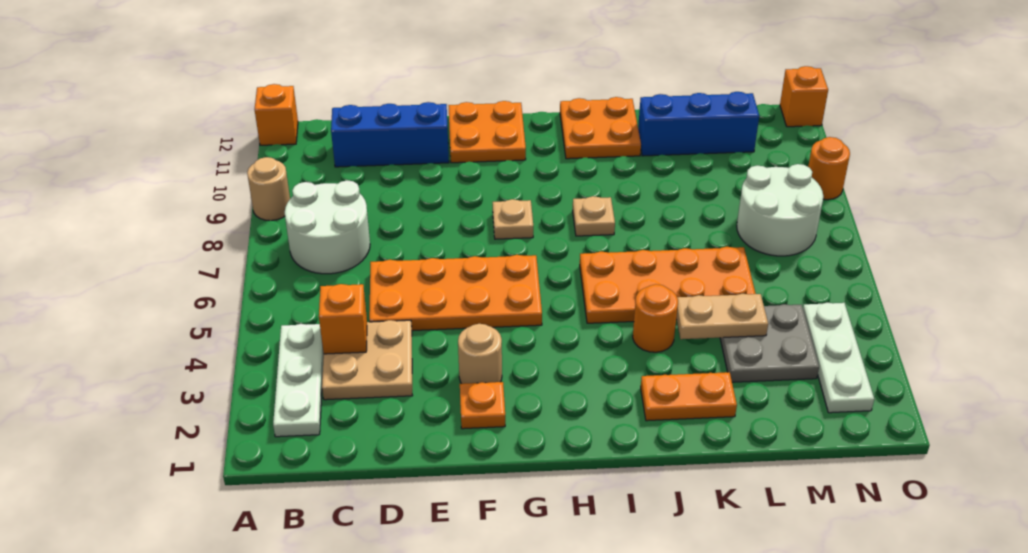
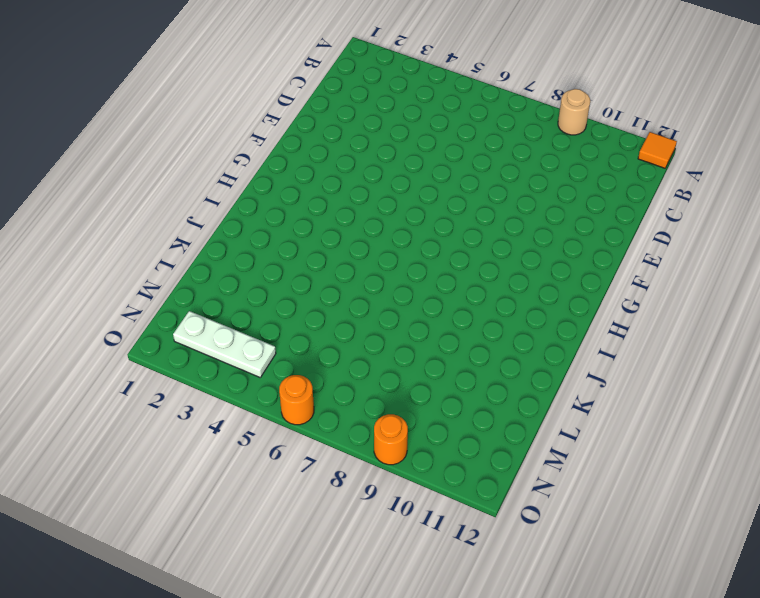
orange tile A12 level 1 -> orange brick A12 level 1
orange round brick O6 level 1 -> orange round brick J4 level 1
none -> white plate B2:B4 level 1
none -> white round brick B7:C8 level 1
none -> tan plate C3:D4 level 1

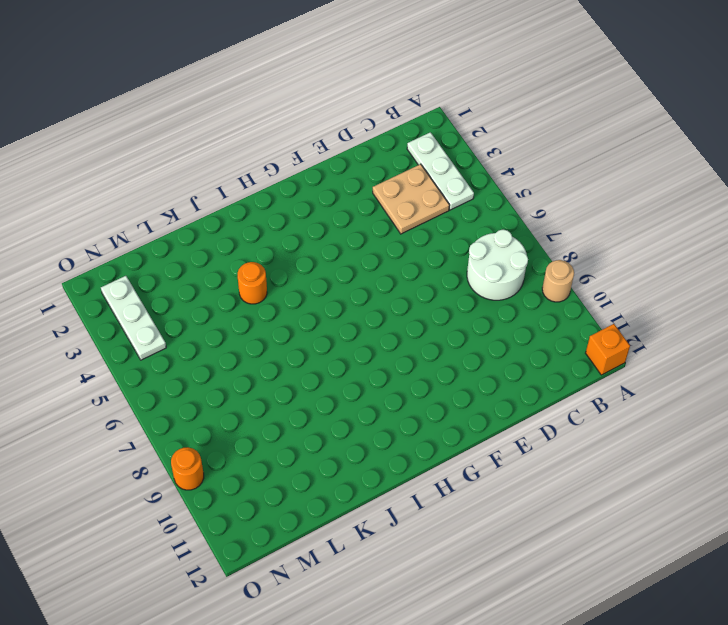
none -> blue brick C11:E11 level 1
none -> orange plate D5:G6 level 1
none -> orange plate F2 level 1

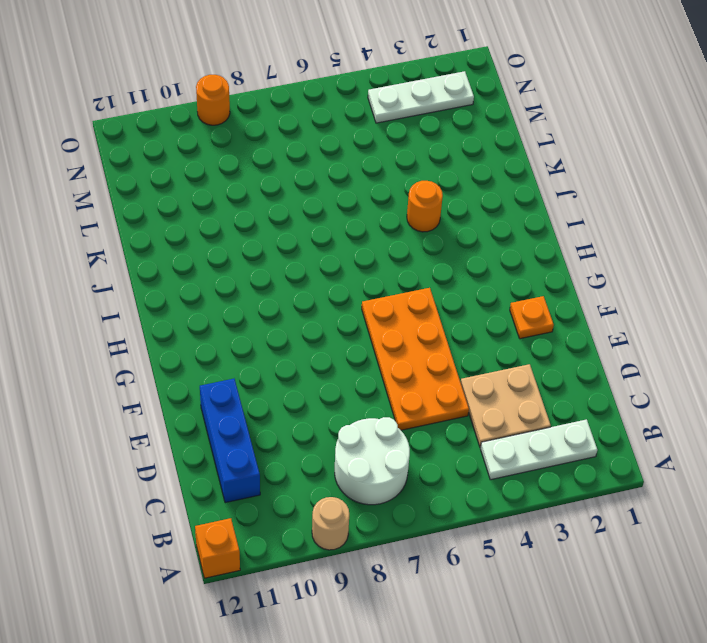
none -> tan round brick F3 level 1
none -> orange plate F11:G12 level 1
none -> tan plate G8 level 1

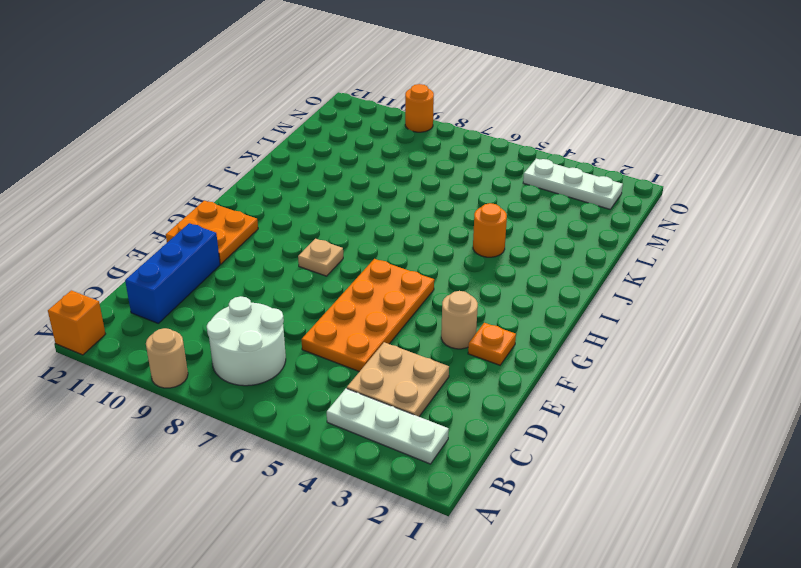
none -> orange plate I5:L6 level 1
none -> tan plate I8 level 1
none -> orange plate I11:J12 level 1

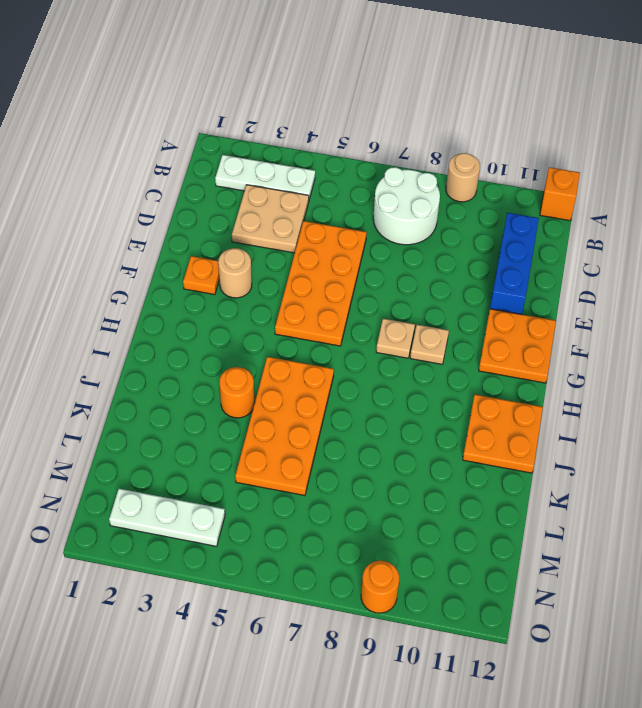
tan plate G9 level 1 -> tan plate I8 level 1
none -> orange plate J2:K2 level 1
none -> blue brick K11:M11 level 1
none -> grey plate L3:M4 level 1

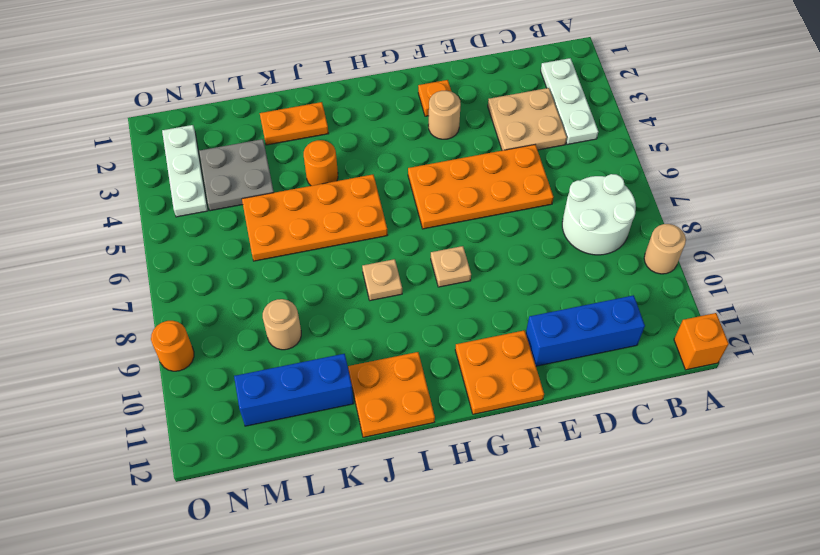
tan round brick L9 level 1 -> none
none -> white round brick M7:N8 level 1
none -> orange brick O12 level 1
none -> orange brick C4 level 2

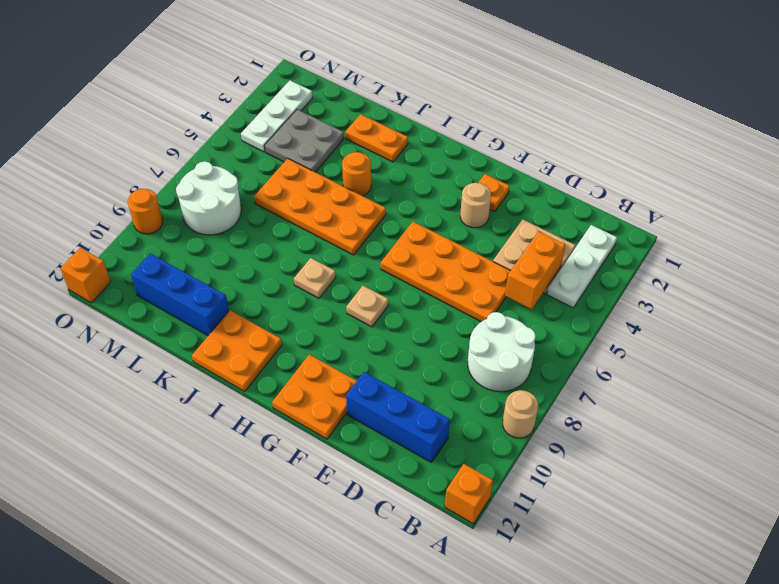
orange brick C4:C5 level 2 -> orange brick C4 level 2
none -> tan plate K4:L4 level 2

